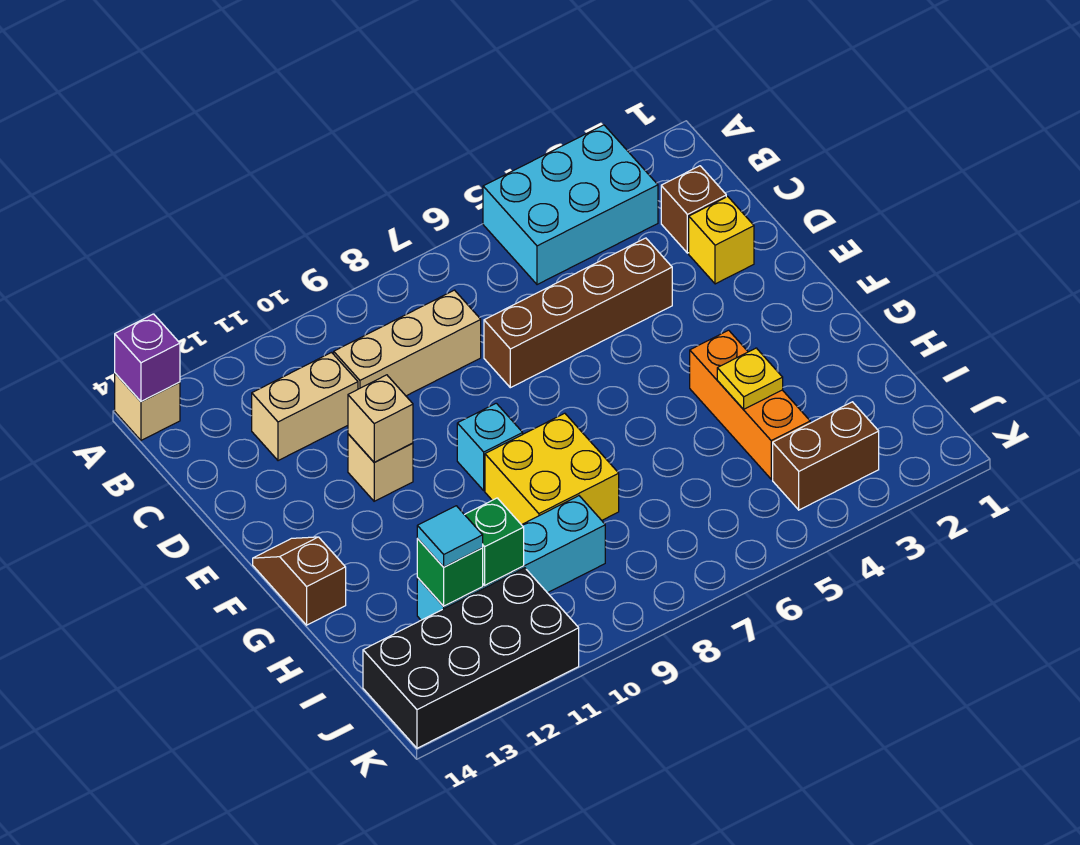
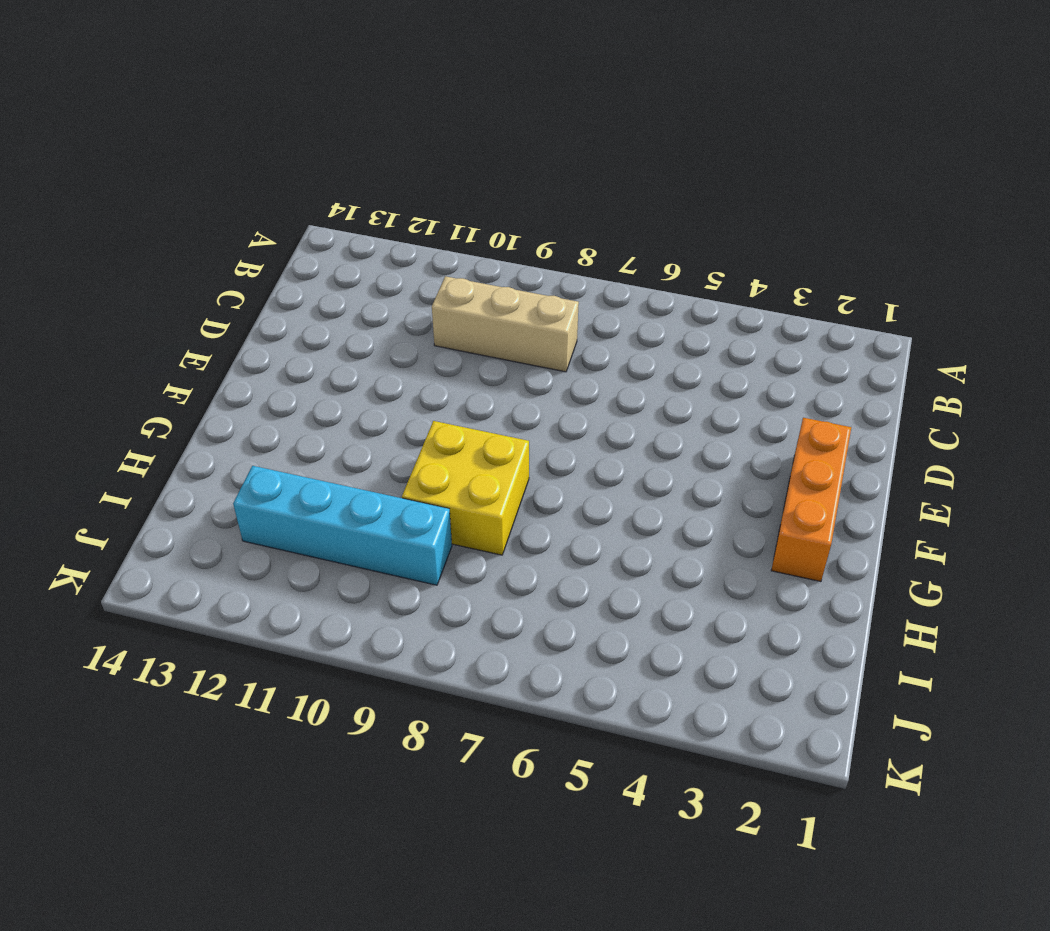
orange brick E2:G2 level 1 -> orange brick G4:I4 level 1
none -> cyan brick A3:B5 level 1
none -> tan brick A14 level 1
none -> brown brick C2 level 1

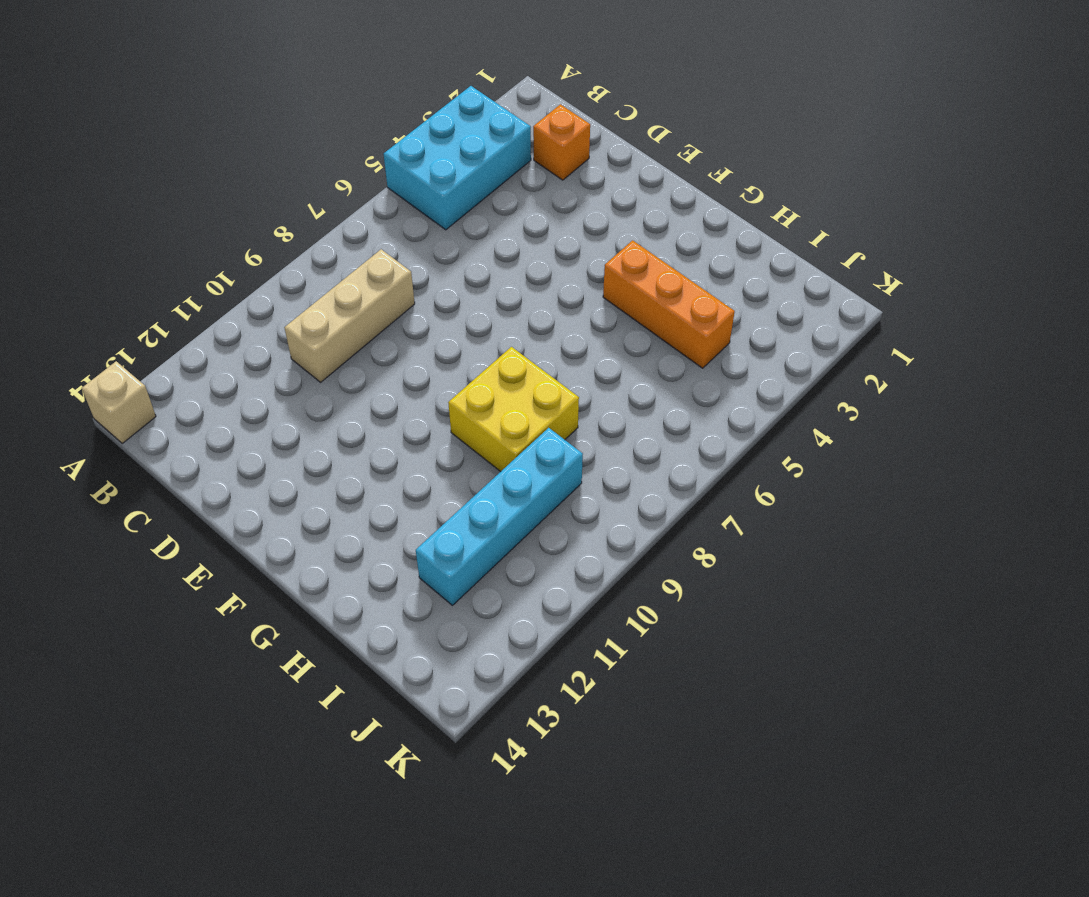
orange brick C2 level 1 -> brown brick C2 level 1
none -> tan brick C11:C12 level 1
none -> yellow brick D2 level 1
none -> brown brick D4:D7 level 1

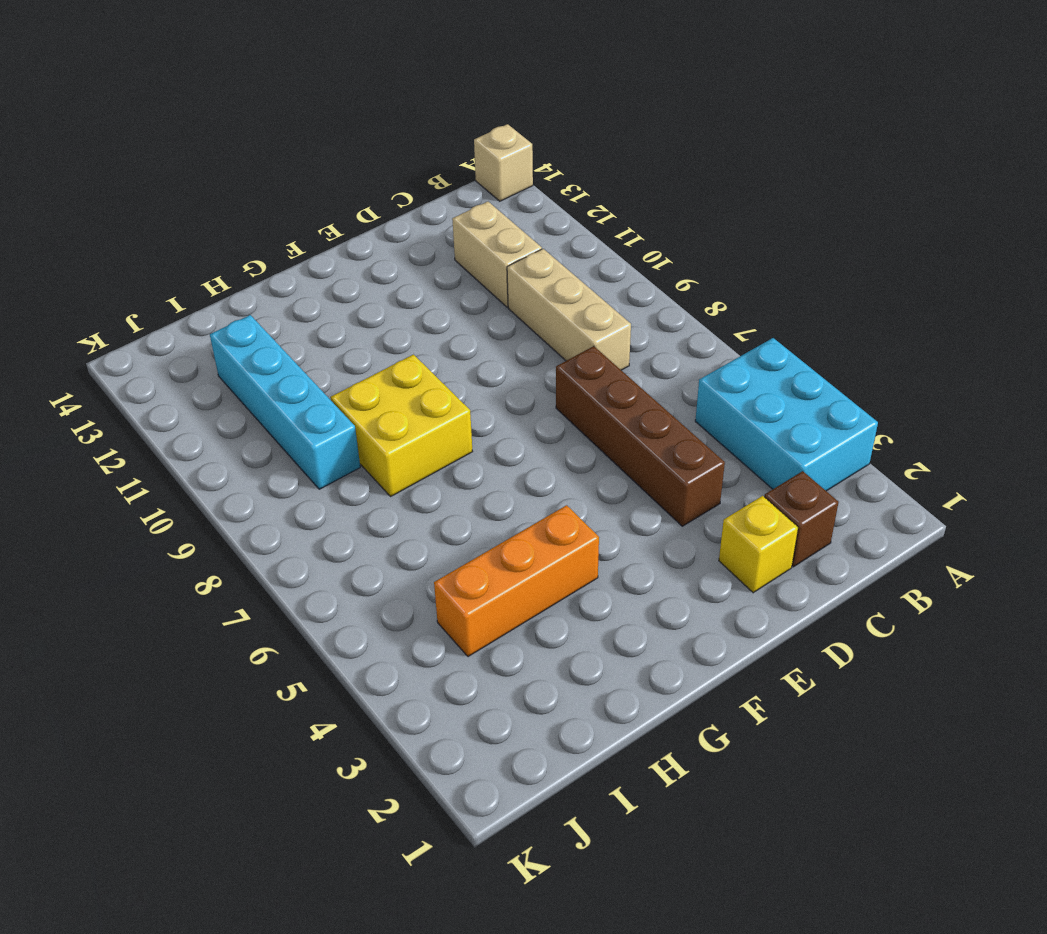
none -> tan brick E11 level 1
none -> cyan brick F9 level 1
none -> brown slope F14:G14 level 1 top G

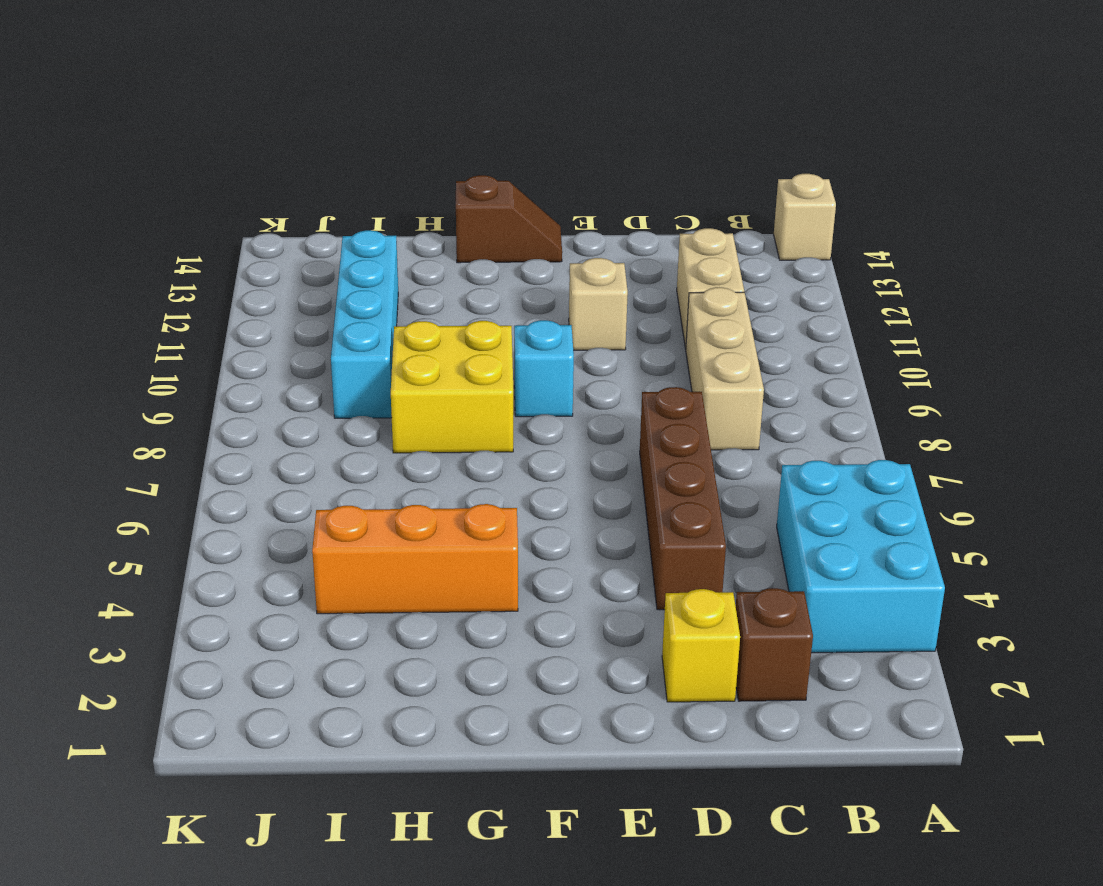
none -> brown brick J3:J4 level 1
none -> black brick J11:K14 level 1
none -> purple brick A14 level 2

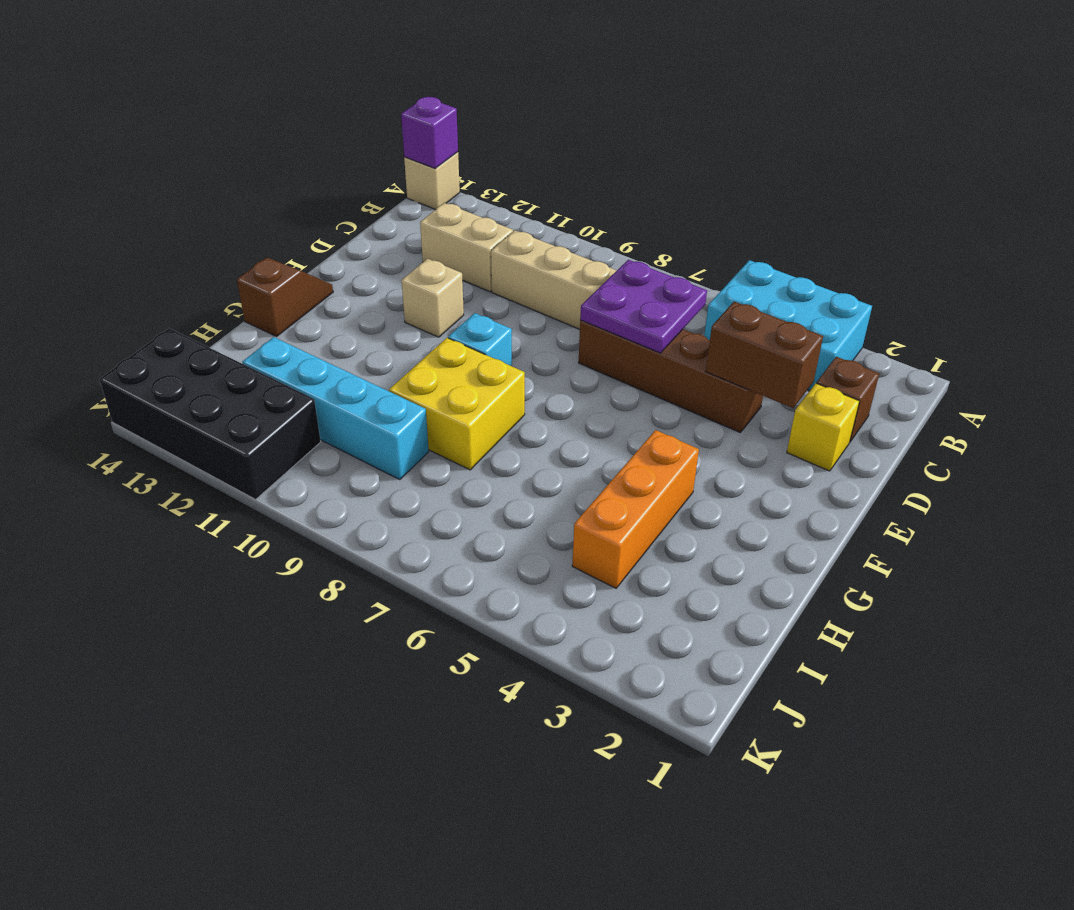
purple plate C6:D7 level 2 -> none
brown brick D3:D4 level 2 -> brown brick J3:J4 level 1
none -> tan brick E11 level 2
none -> yellow plate H4 level 2
none -> green brick I11 level 2

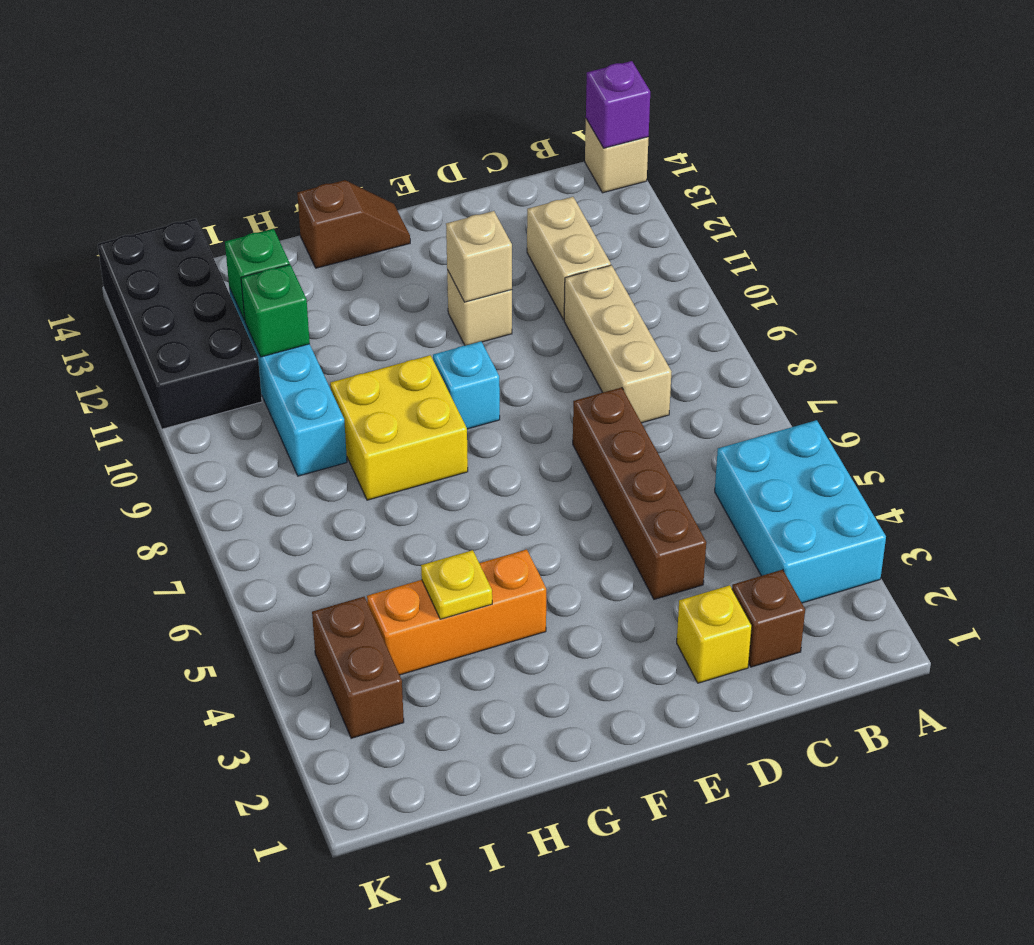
none -> cyan tile I12 level 3

